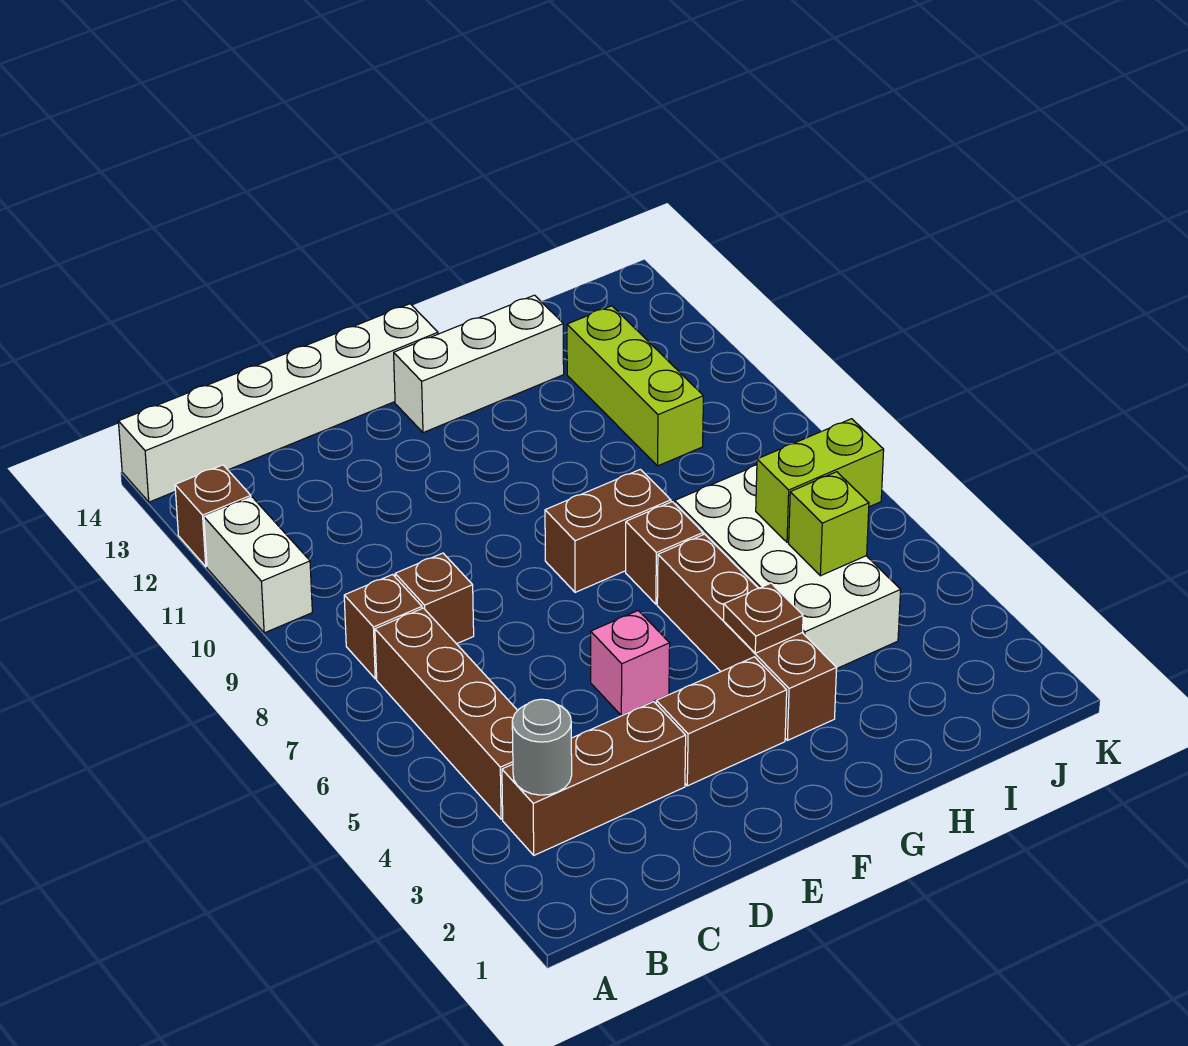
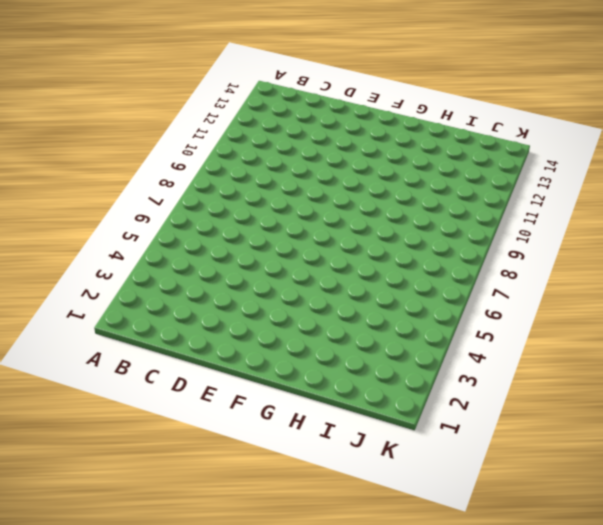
none -> white brick A10:A11 level 1
none -> brown brick A12 level 1
none -> white brick A14:F14 level 1

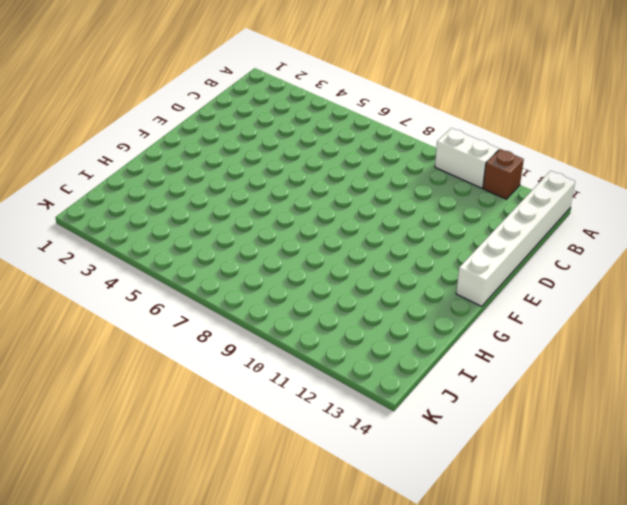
none -> brown brick B3:D3 level 1
none -> brown brick B4:B7 level 1
none -> brown brick B8 level 1

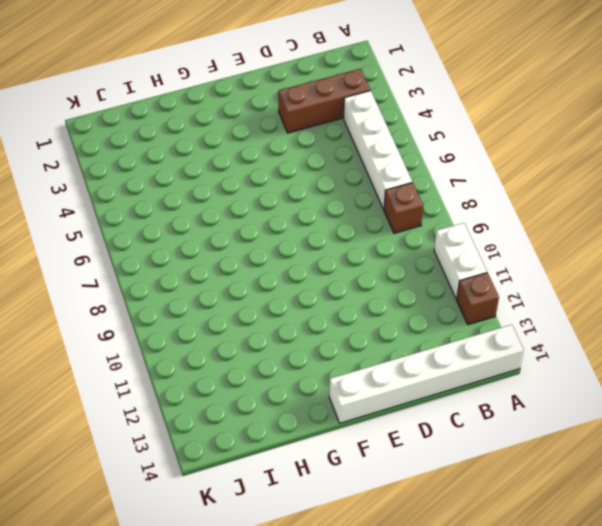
white brick B4:B7 level 1 -> brown brick B4:B7 level 1
none -> brown brick C8 level 1
none -> brown brick E3:F3 level 1
none -> pink brick E5 level 1

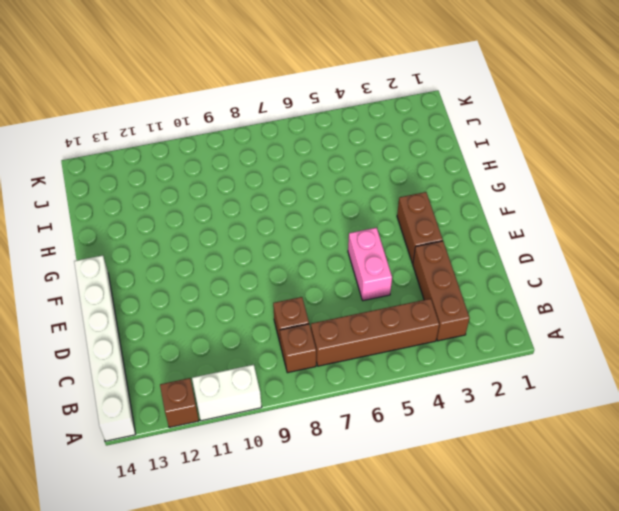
pink brick D5:E5 level 1 -> pink brick E5 level 1
none -> brown brick F8:G8 level 1
none -> white brick F13:H13 level 1
none -> brown brick G3:G6 level 1

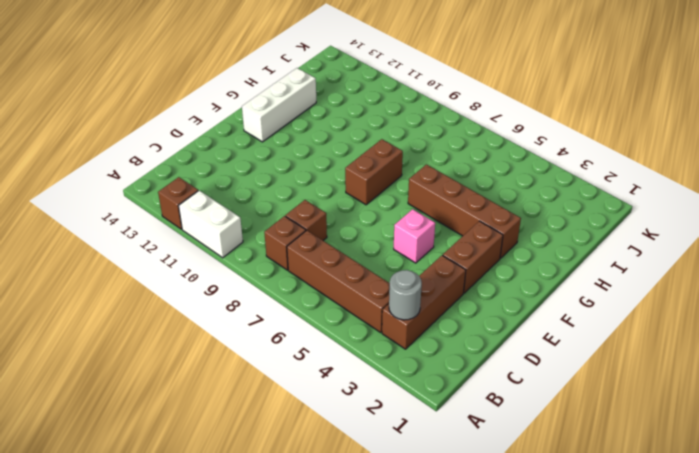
none -> white brick A14:F14 level 1
none -> brown brick G7 level 1
none -> white brick H4:I7 level 1

